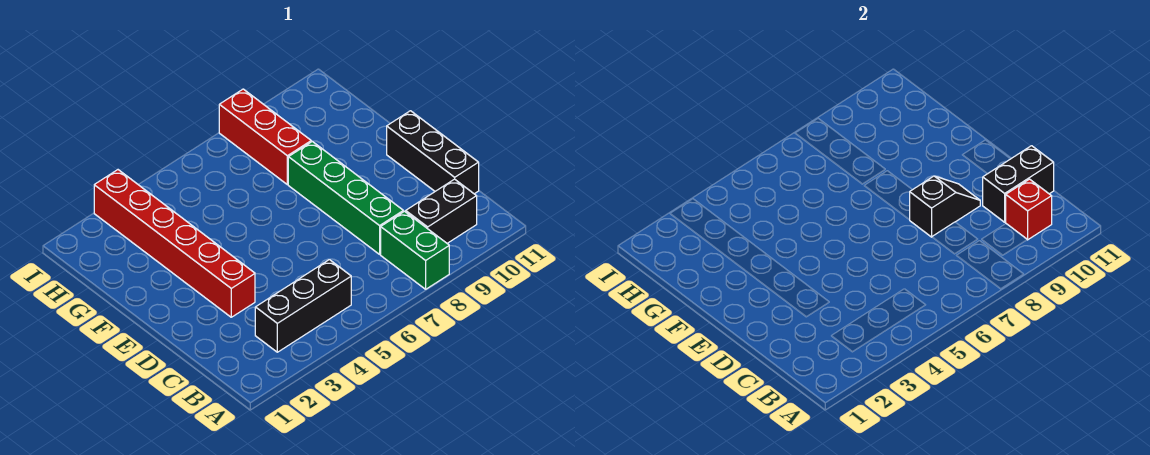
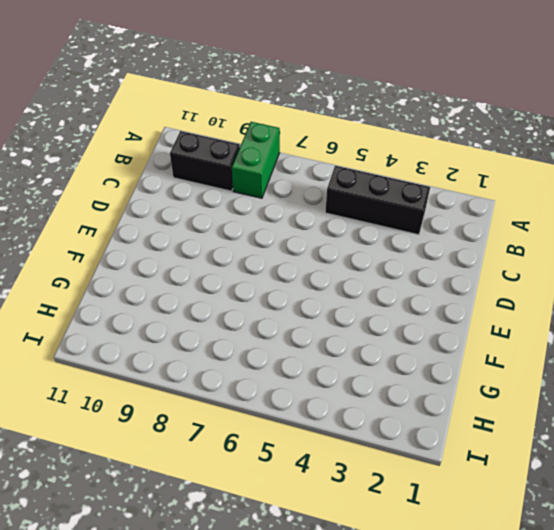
none -> green brick C8:F8 level 1
none -> black brick C11:E11 level 1

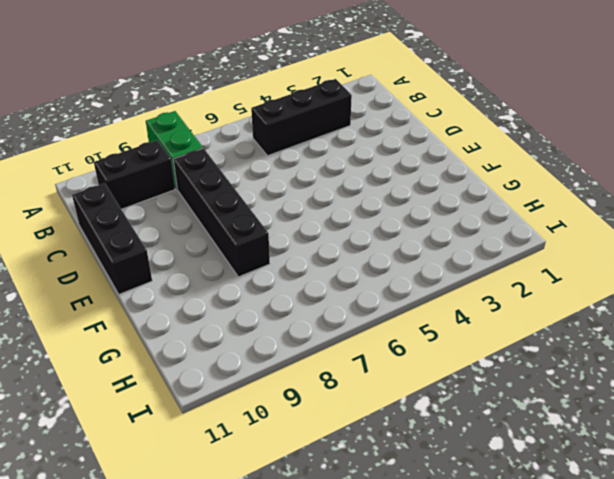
black brick C8:F8 level 1 -> green brick C8:F8 level 1
none -> red brick D3:I3 level 1
none -> red brick G8:I8 level 1

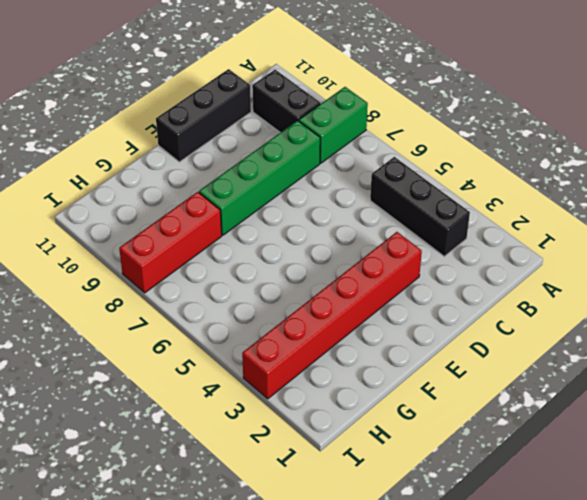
none -> red brick B10 level 2
none -> black brick C10:C11 level 2

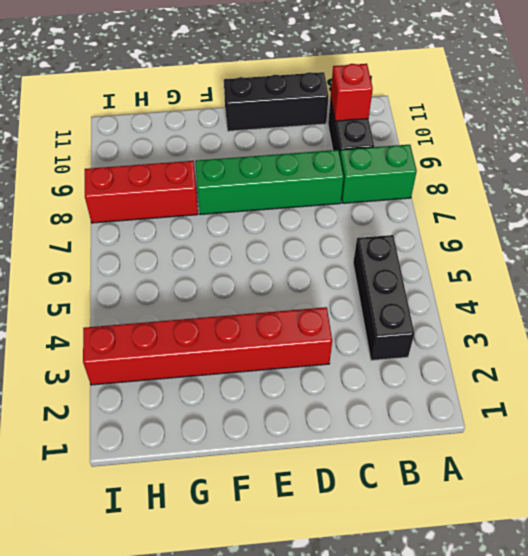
none -> black brick C10:C11 level 2
none -> black slope D8:D9 level 2 top 8

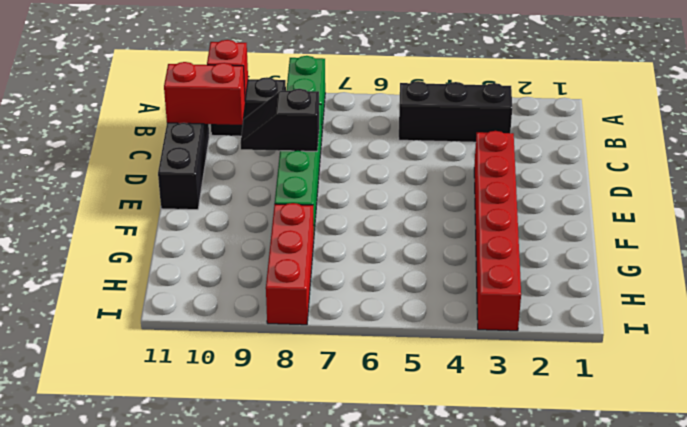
red brick C10:C11 level 2 -> black brick C10:C11 level 2

